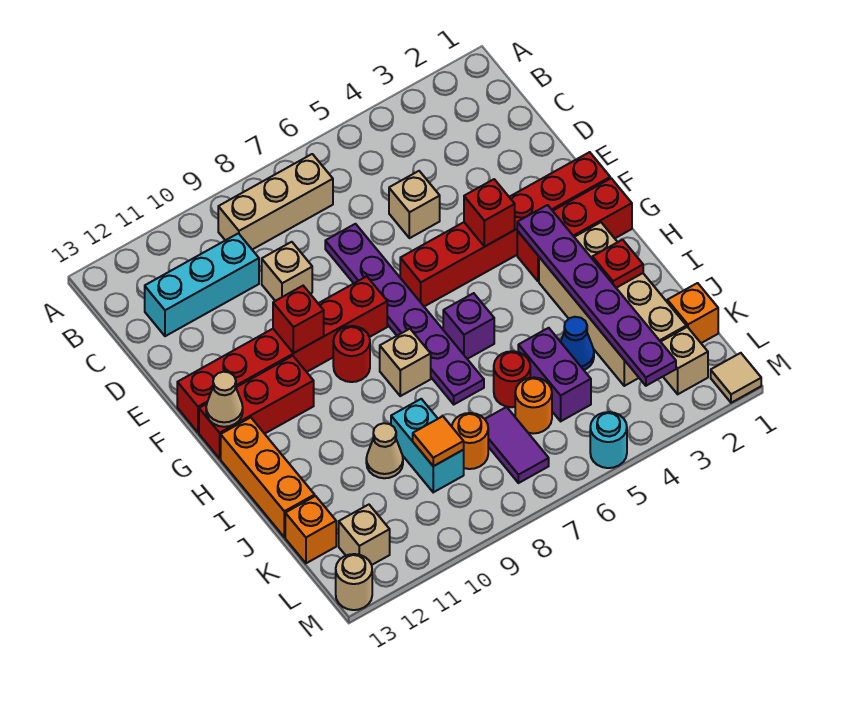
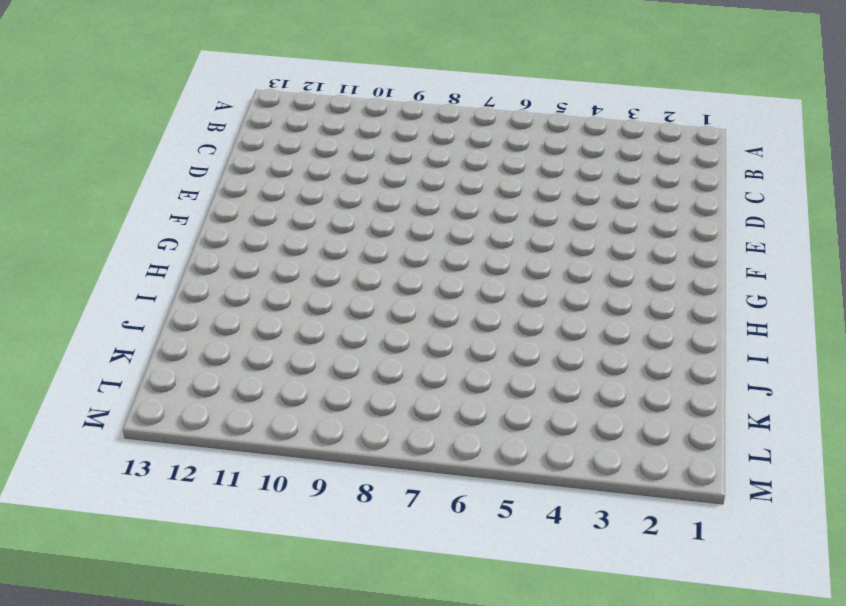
none -> tan brick B7:B9 level 1
none -> cyan brick C10:C12 level 1
none -> tan brick D5 level 1
none -> purple plate D7:I7 level 1

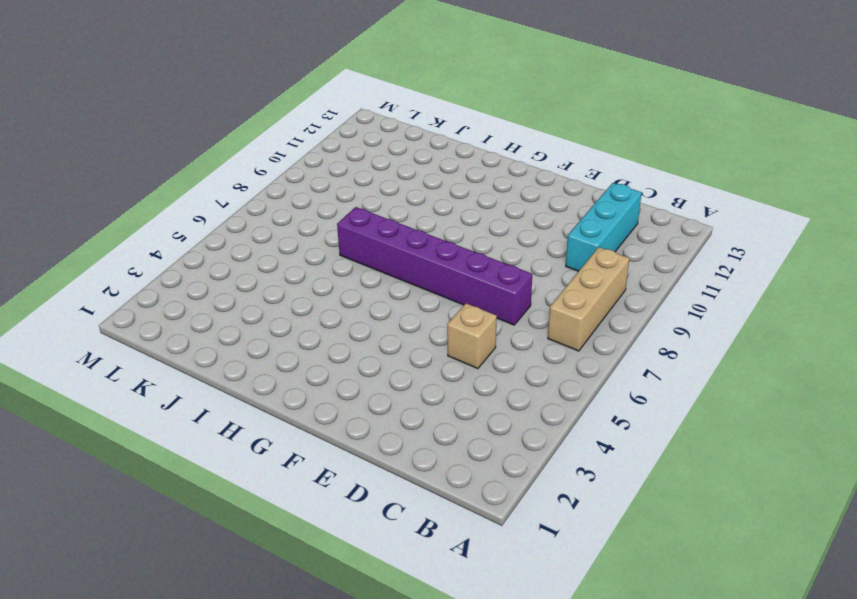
purple brick D7:I7 level 1 -> purple plate D7:I7 level 1
none -> tan brick D9 level 1
none -> red brick F1:F6 level 1
none -> red brick F8:F13 level 1
none -> red brick G1:G3 level 1

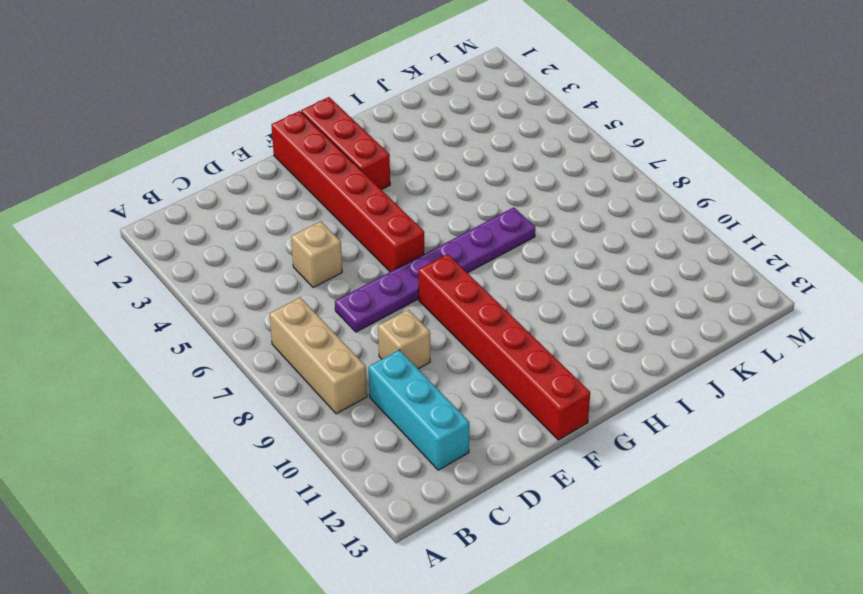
none -> red round brick G9 level 1
none -> red brick G11:G13 level 1
none -> tan brick H2:K3 level 1
none -> purple brick H6 level 1

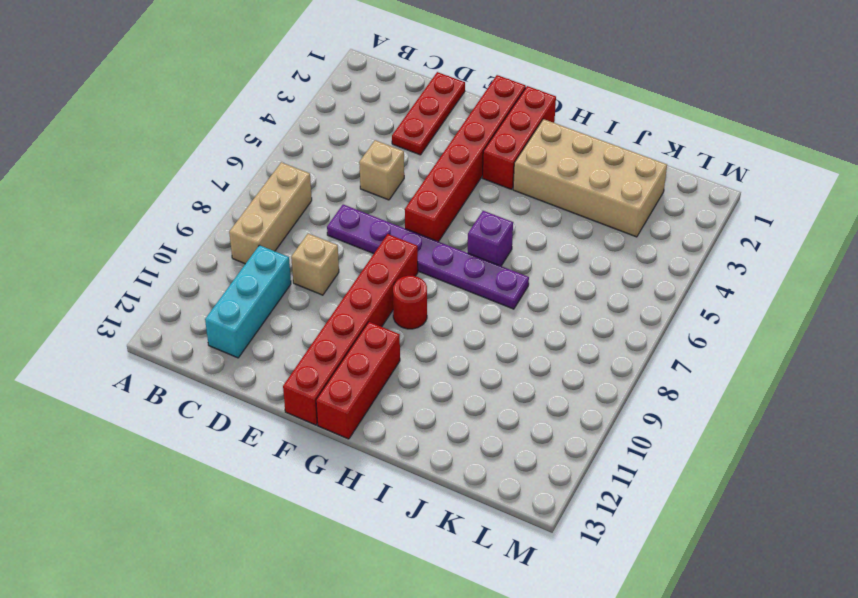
red plate D1:D3 level 1 -> none
none -> tan brick H8 level 1
none -> orange brick H13:J13 level 1
none -> blue cone J4 level 1
none -> purple brick J5:K5 level 1

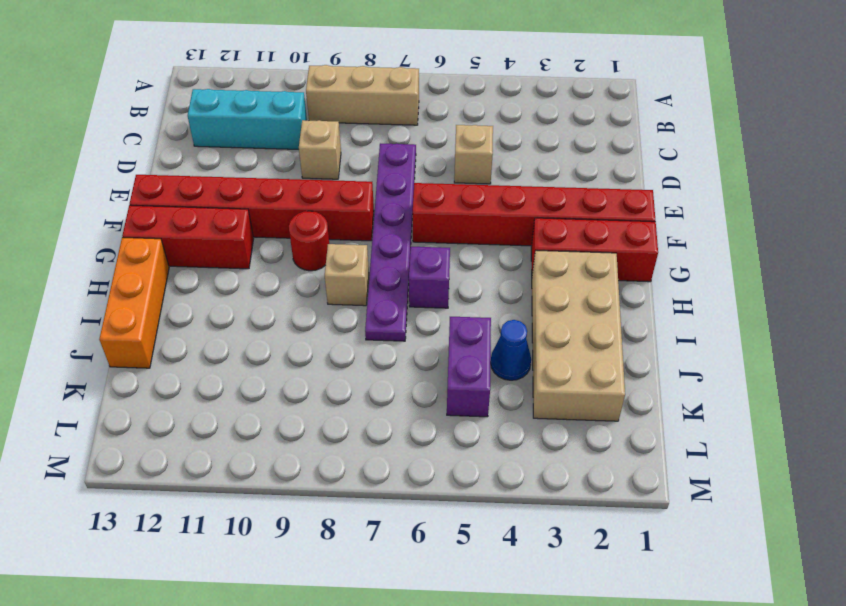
none -> red round brick J6 level 1
none -> cyan brick J9:K9 level 1
none -> tan cone J10 level 1
none -> orange brick K1 level 1

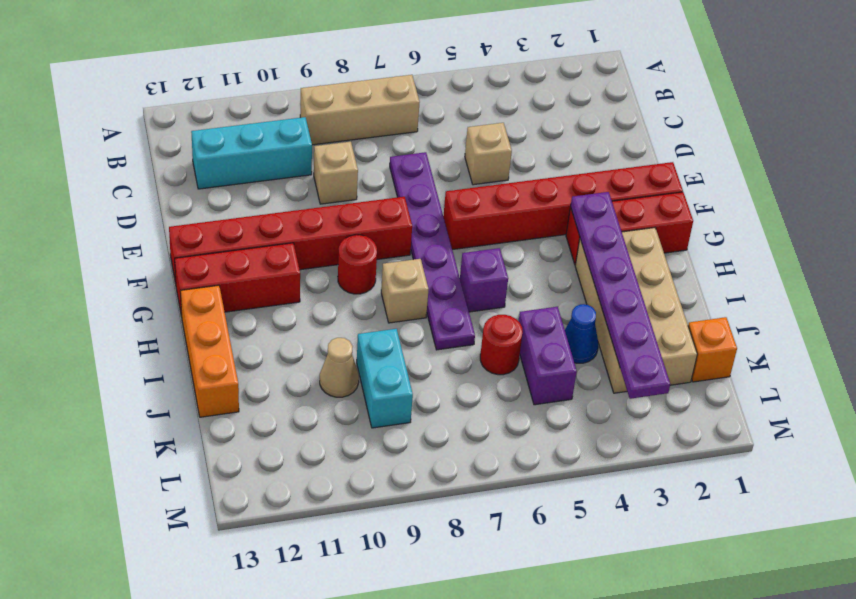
none -> orange round brick K6 level 1
none -> purple tile K7:L7 level 1
none -> orange round brick K8 level 1
none -> orange brick K13 level 1

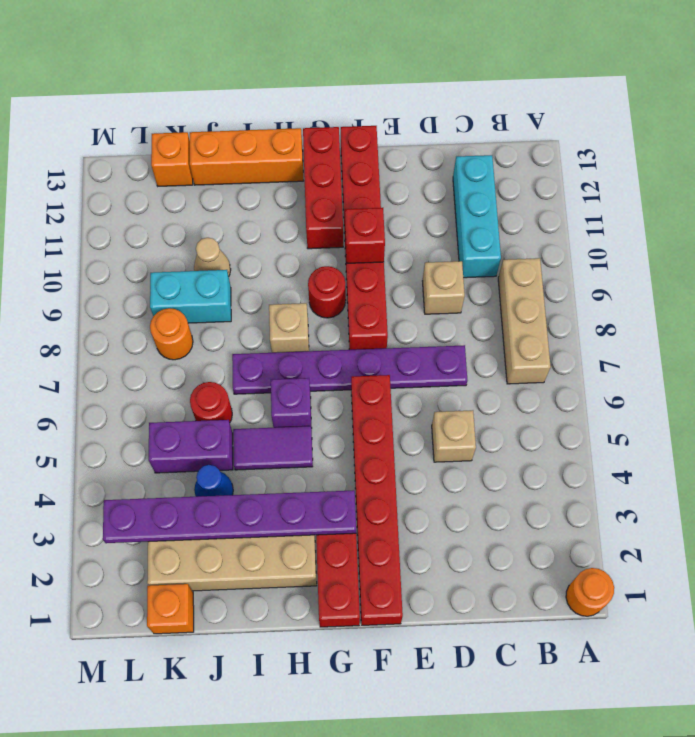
orange round brick A1 level 1 -> orange round brick K6 level 1
purple tile H5:I5 level 1 -> purple tile K7:L7 level 1
none -> tan brick L2 level 1
none -> tan brick L12 level 1
none -> tan tile M1 level 1
none -> cyan round brick M5 level 1

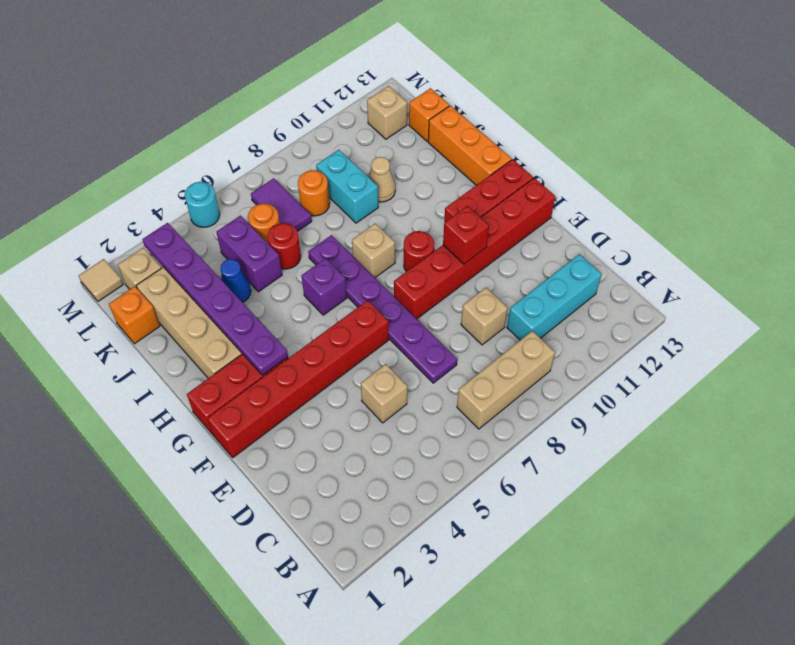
none -> tan round brick M13 level 1
none -> red brick F4 level 2
none -> tan cone G13 level 2
none -> red plate I2 level 2

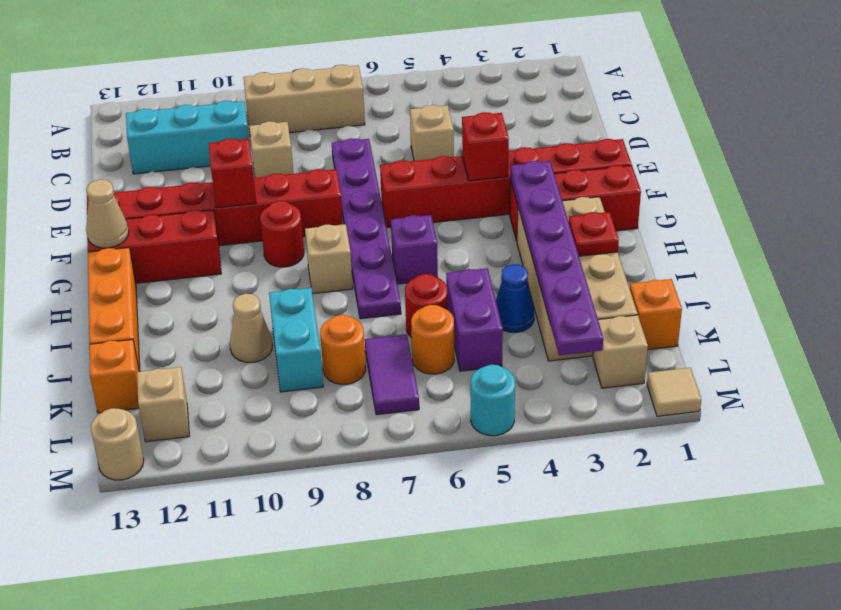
none -> orange tile K9 level 2

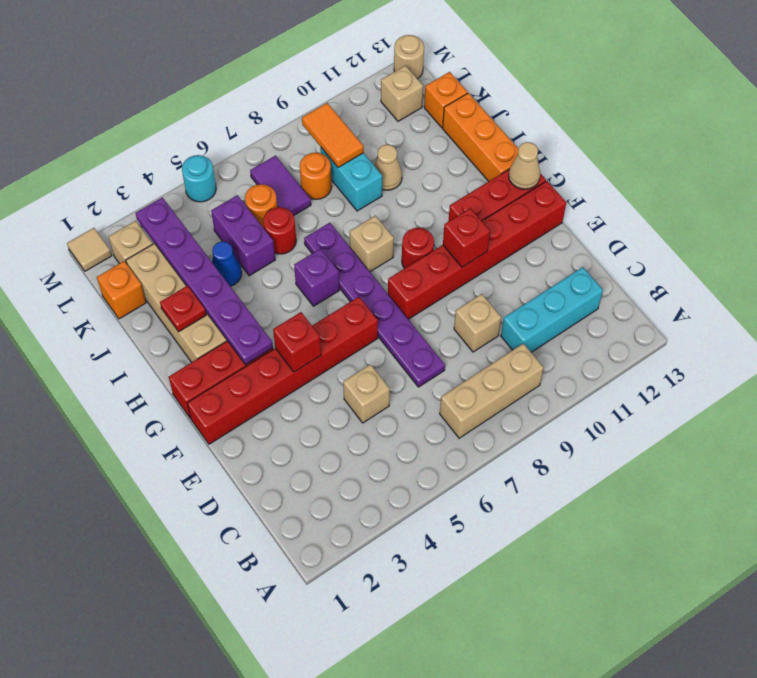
orange tile K9:L9 level 2 -> orange tile K9 level 2

